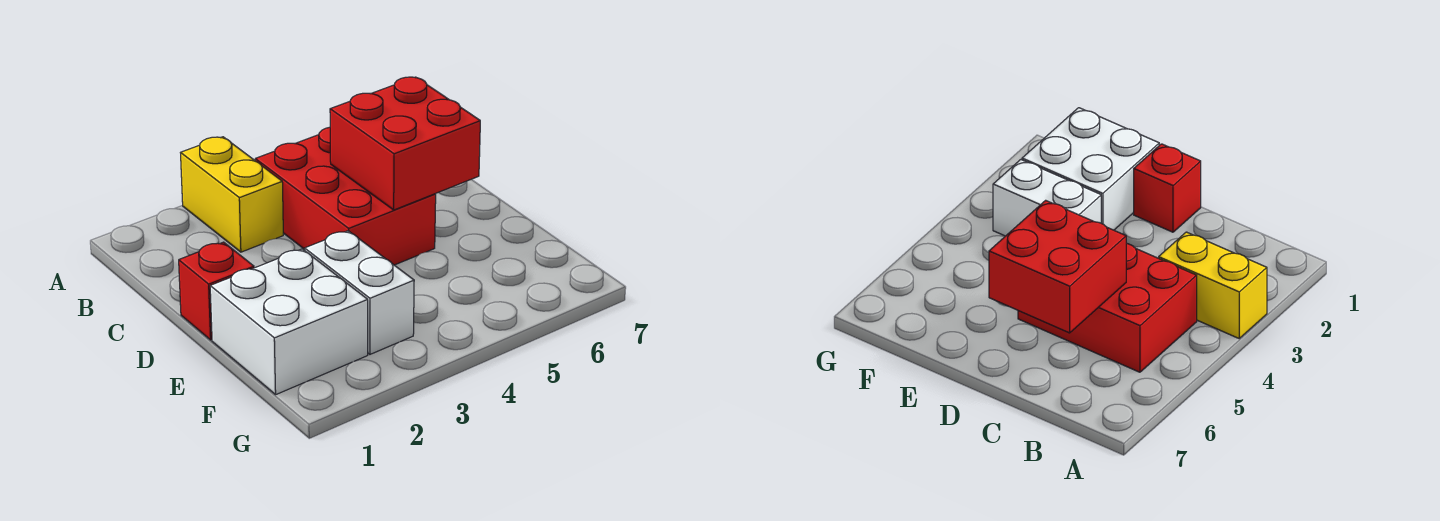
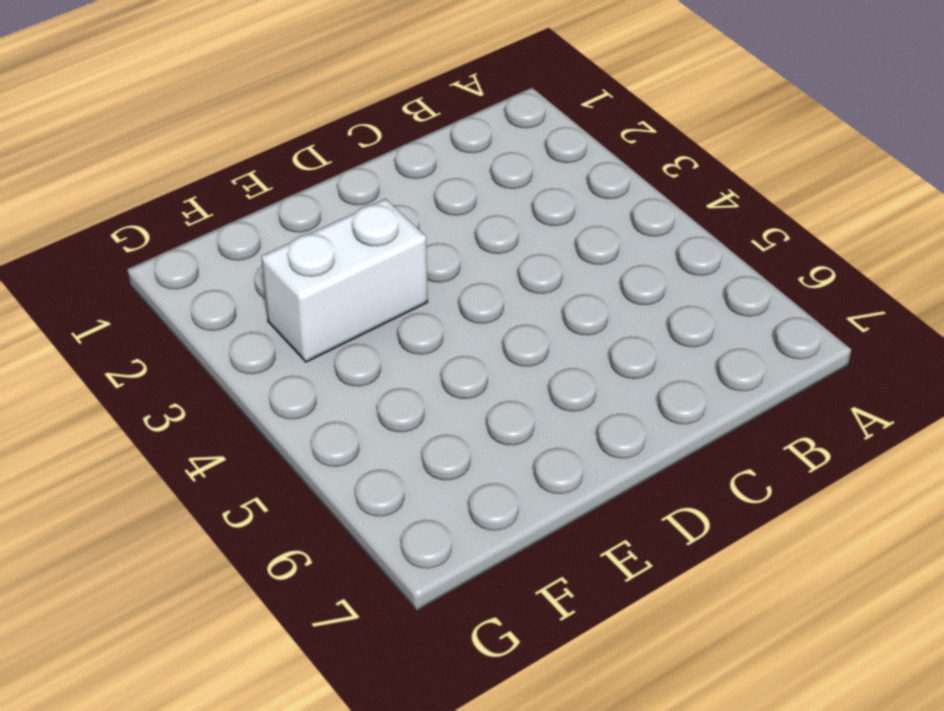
none -> yellow brick A3:B3 level 1
none -> red brick B4:D5 level 1

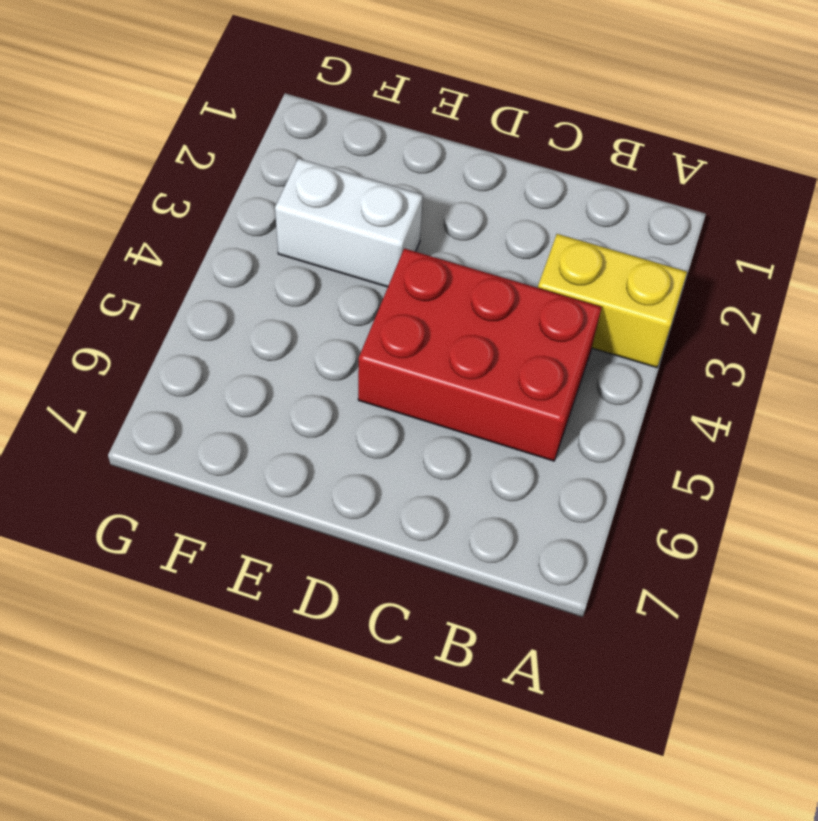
none -> red brick D1 level 1
none -> white brick E1:F2 level 1

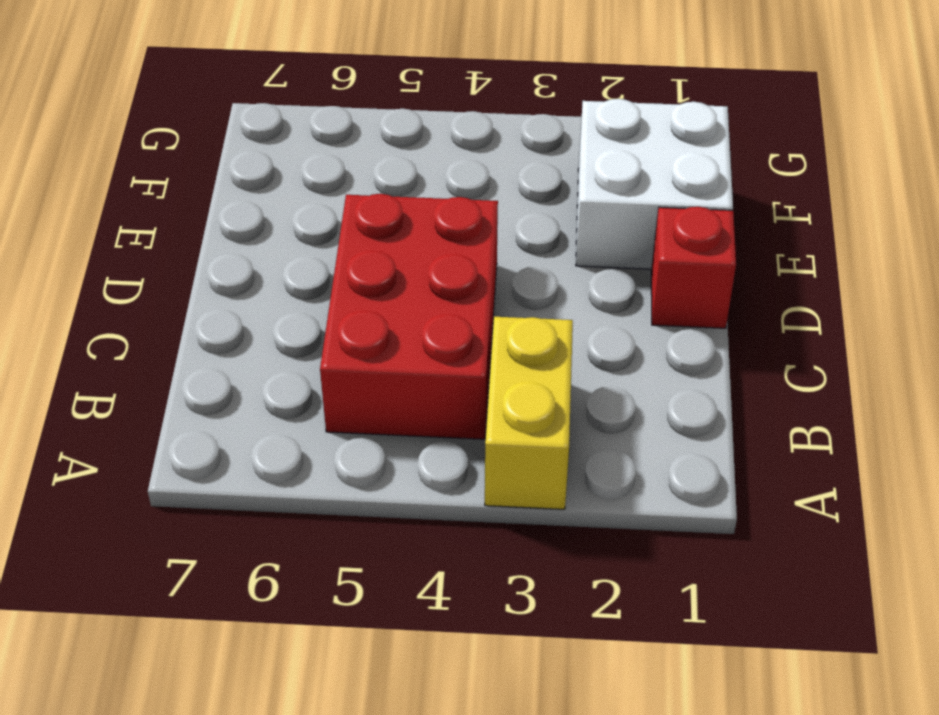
none -> white brick E3:F3 level 1
none -> red brick C5:D6 level 2

